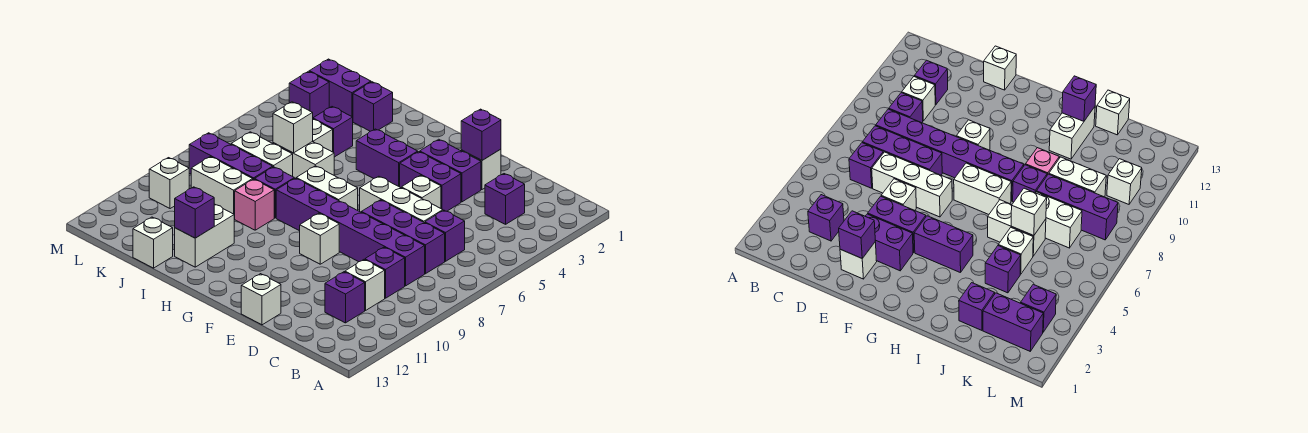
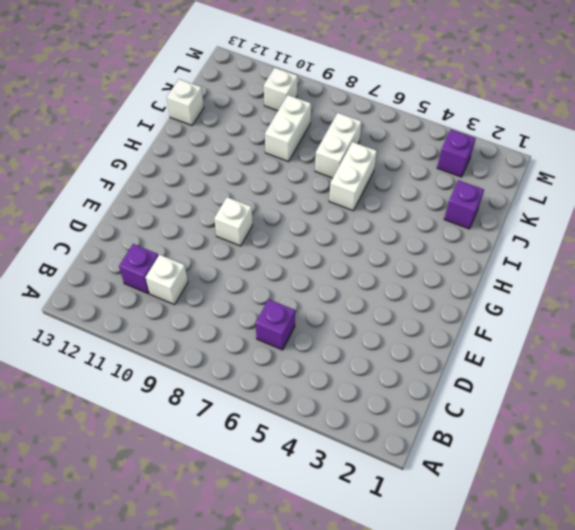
none -> purple brick C3 level 1
none -> purple brick C7:E7 level 1
none -> purple brick C8:H8 level 1
none -> purple brick C9 level 1

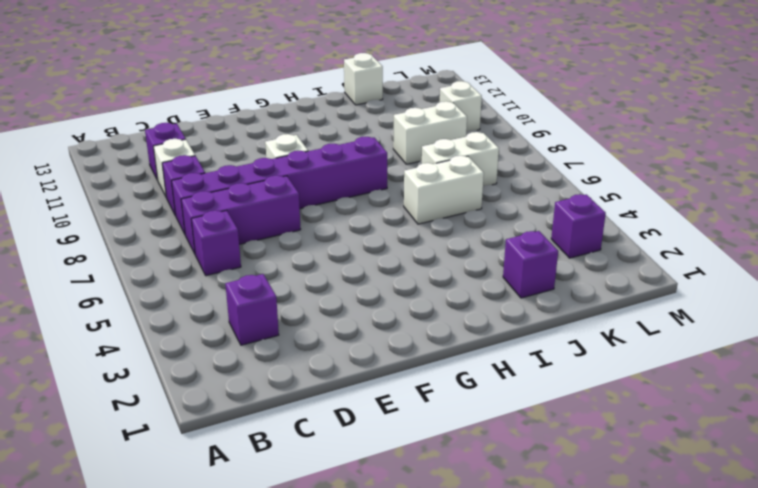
none -> white brick D6:F6 level 1
none -> white brick E2 level 1
none -> purple brick E3:F3 level 1
none -> purple brick E4:F4 level 1

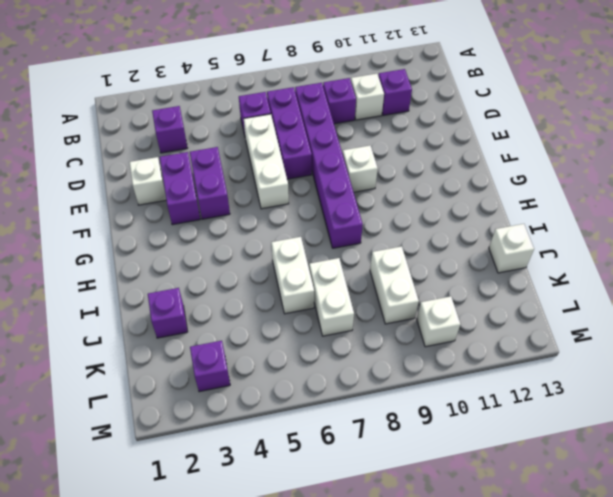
none -> white brick E5 level 1
none -> white brick E13 level 1
none -> purple brick G4:H4 level 1
none -> white brick G7:H7 level 1

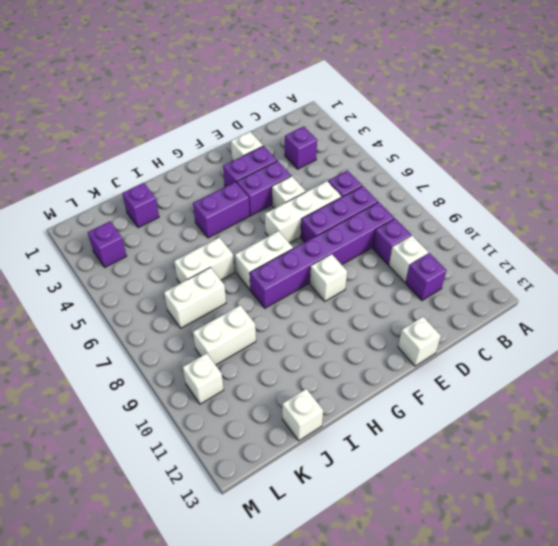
none -> purple brick I8 level 1
none -> pink brick I9 level 1
none -> white brick I11:I12 level 1
none -> purple brick J4 level 1

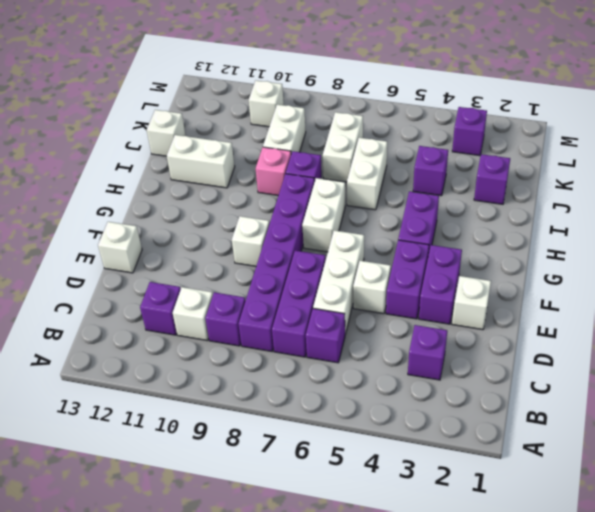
none -> white brick J5 level 1
none -> purple brick J8:L8 level 1
none -> purple brick K2:L2 level 1
none -> purple brick E2 level 2

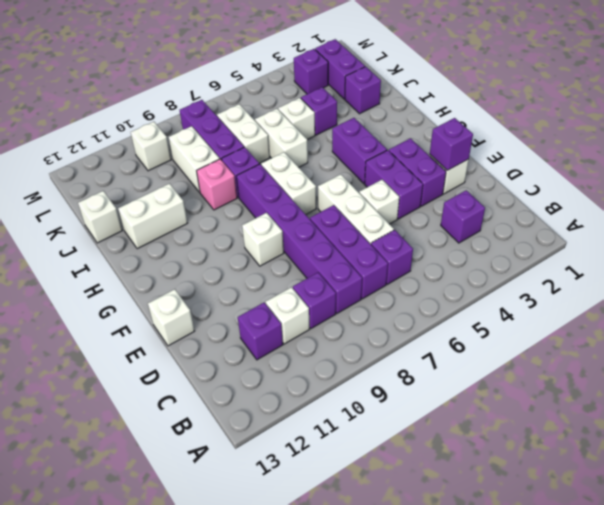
none -> purple brick I12 level 2
none -> white brick J6 level 2

